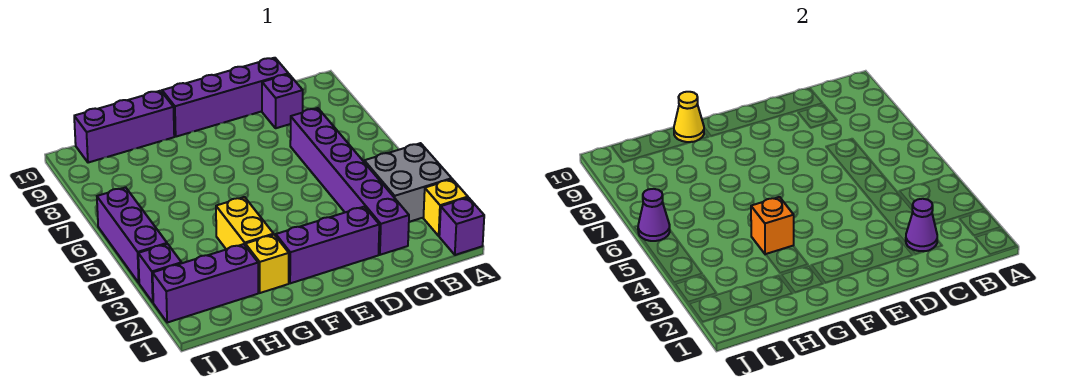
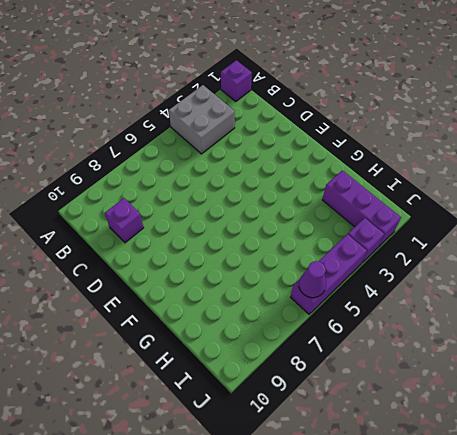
none -> yellow brick A2 level 1
none -> purple brick C2:C7 level 1
none -> purple brick C10:F10 level 1

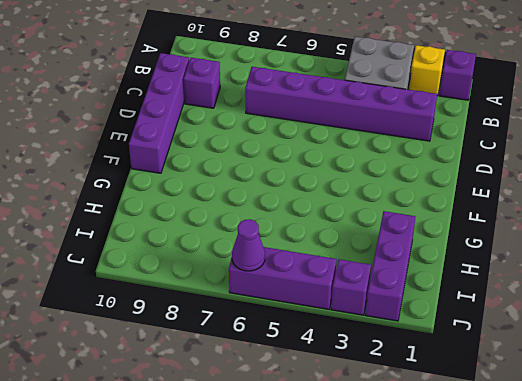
none -> purple brick D2:F2 level 1
none -> yellow brick G2 level 1
none -> yellow brick G3:G4 level 1

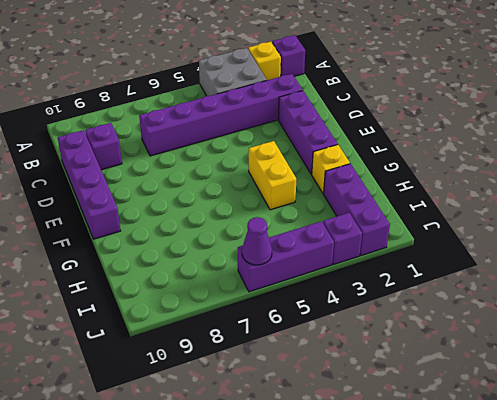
yellow brick F4:G4 level 1 -> yellow brick G3:G4 level 1
none -> purple brick G10:I10 level 1
none -> purple cone C2 level 2
none -> orange brick G4 level 2

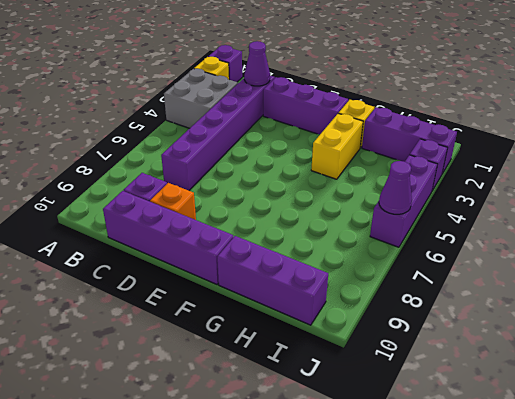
orange brick D9 level 1 -> orange brick G4 level 2
none -> yellow cone G10 level 2

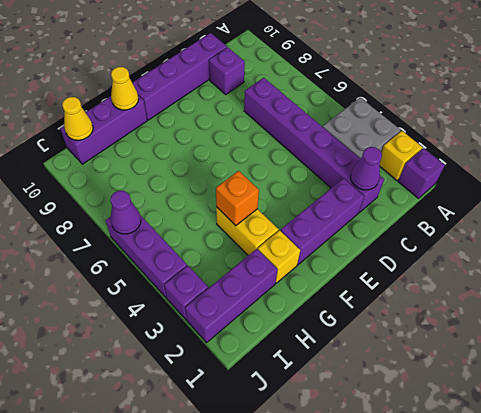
yellow cone I10 level 2 -> none

